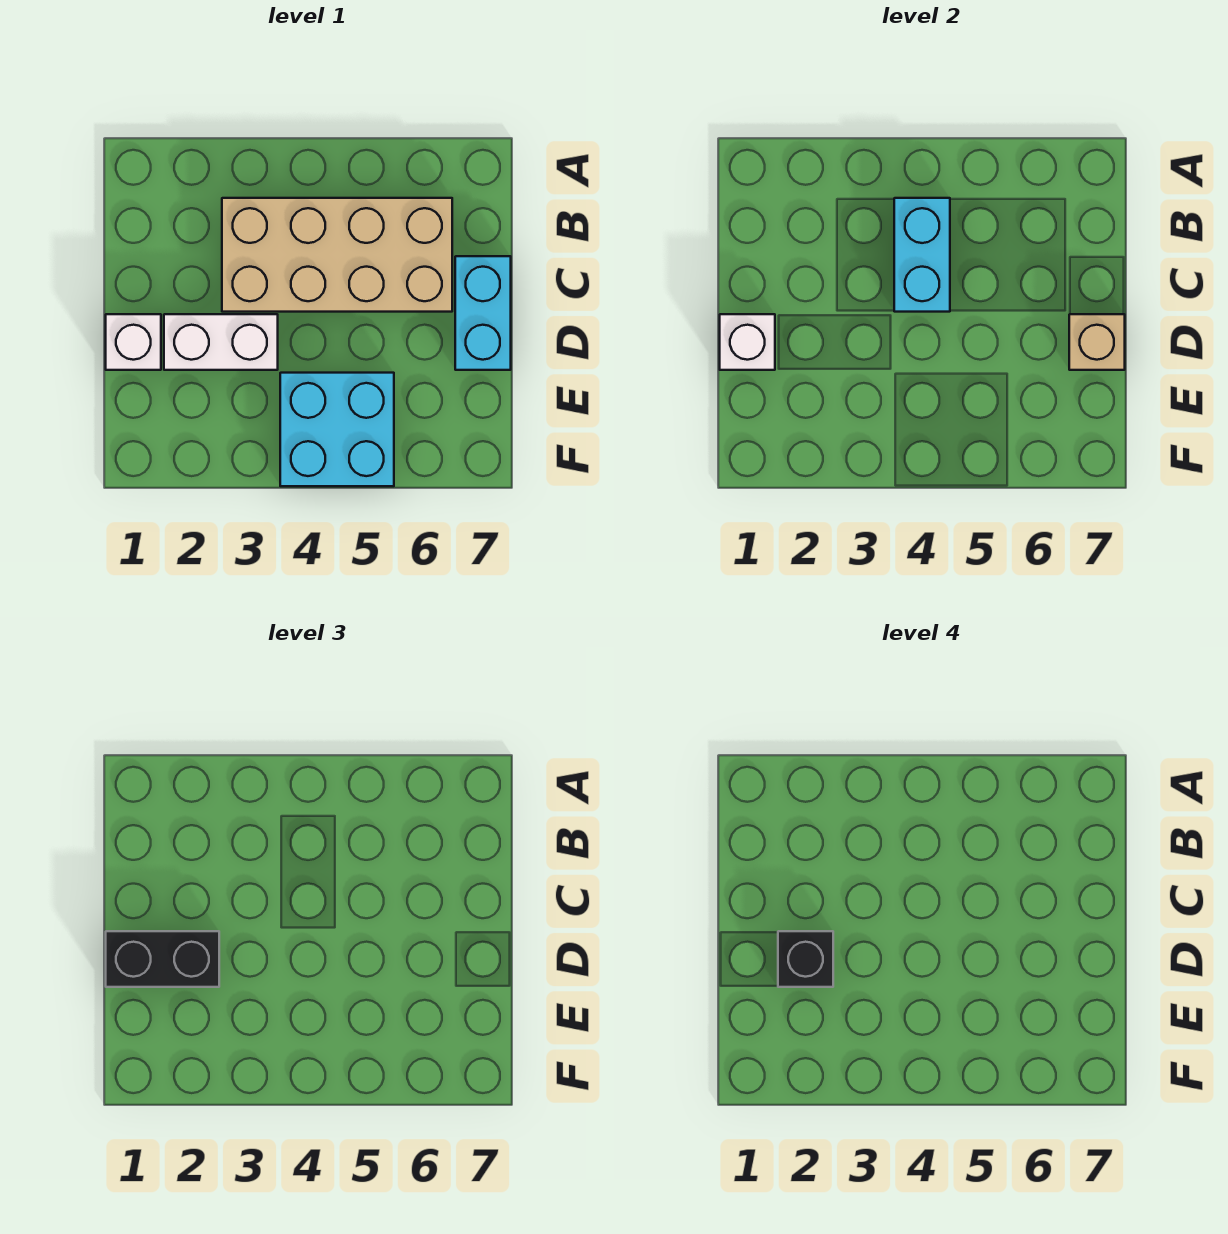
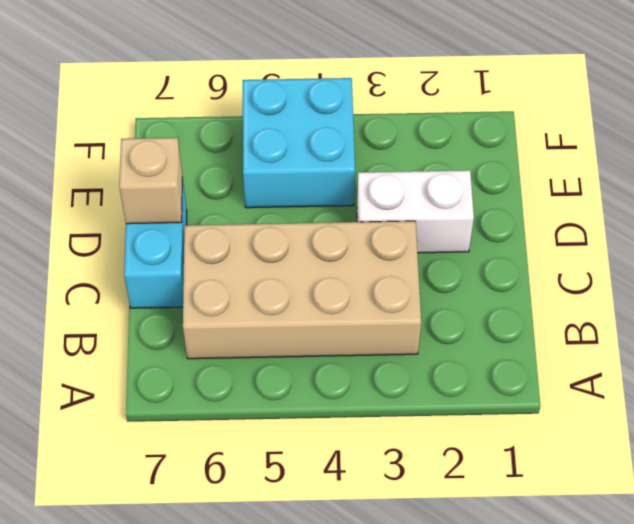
none -> white brick D1 level 1
none -> cyan brick B4:C4 level 2

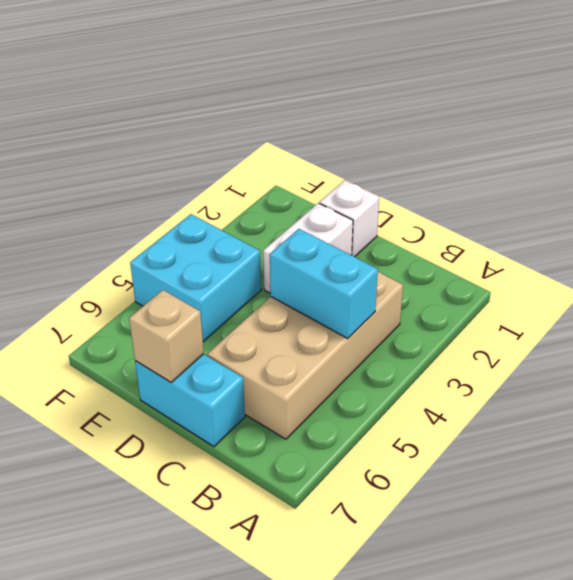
none -> white brick D1 level 2
none -> black brick D1:D2 level 3

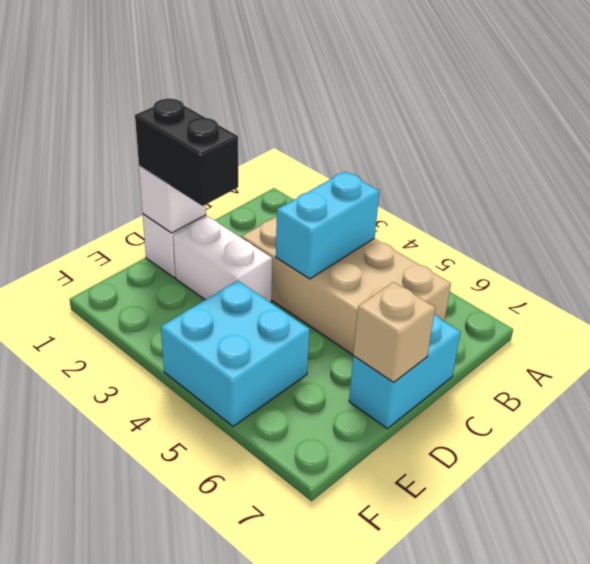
none -> black brick D2 level 4

